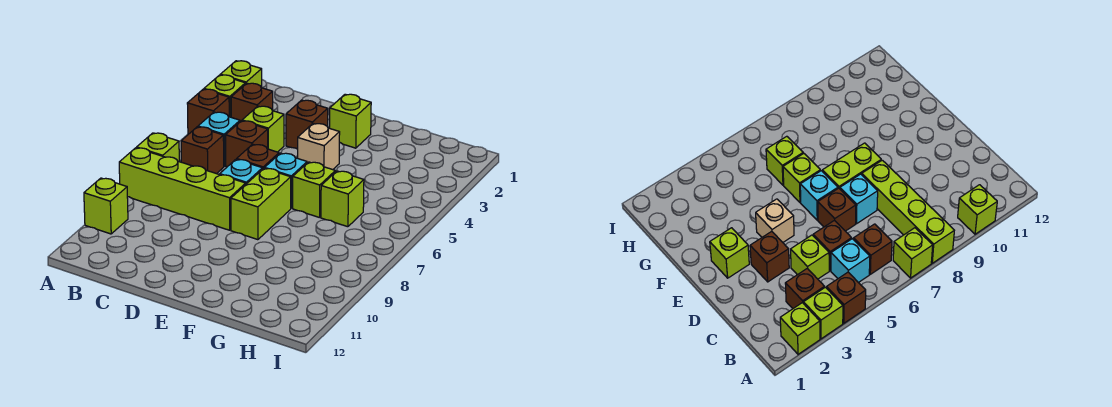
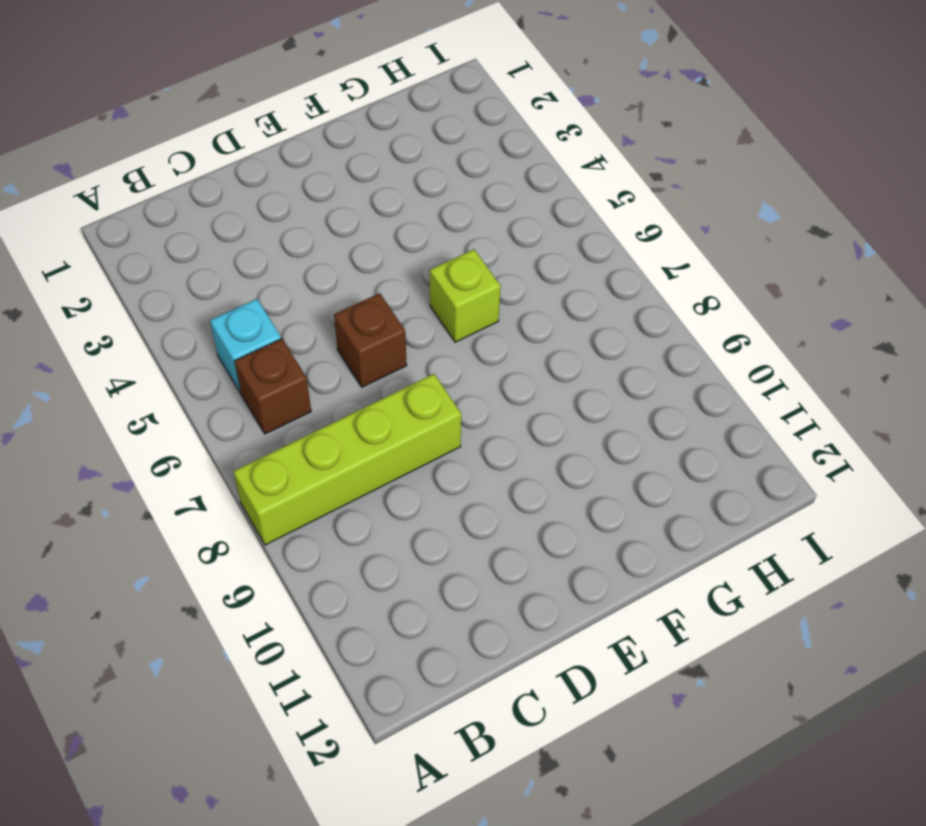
none -> lime brick A2 level 1
none -> lime brick A3 level 1
none -> brown brick A4 level 1

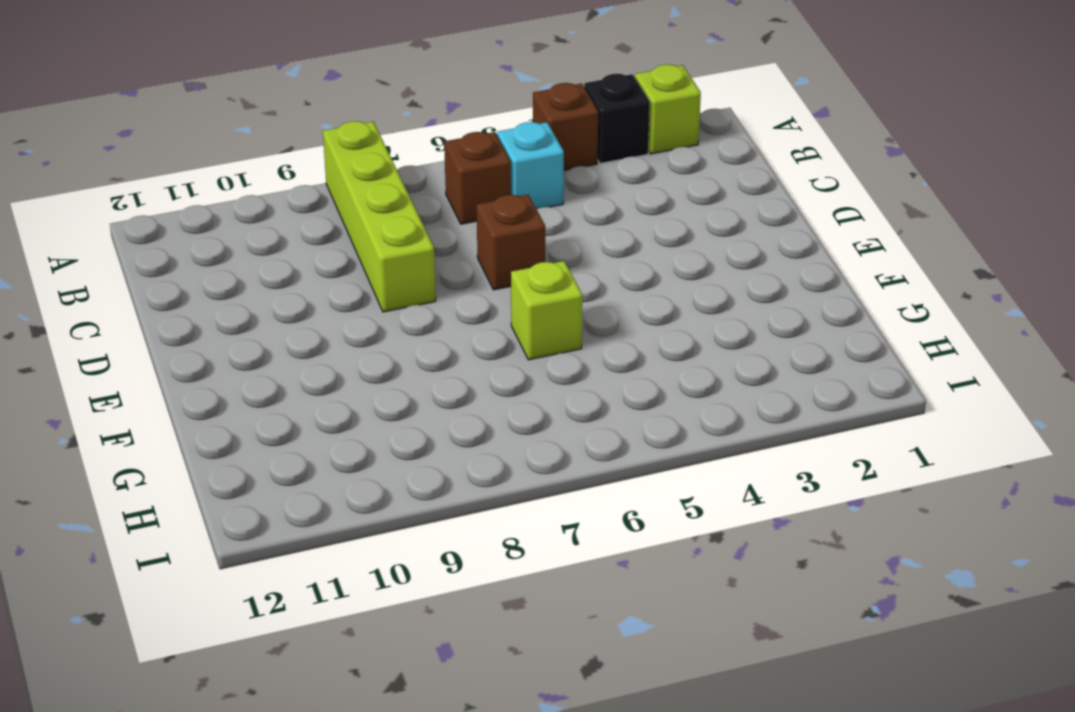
black brick A3 level 1 -> lime brick A3 level 1
none -> lime brick A7 level 1
none -> lime brick A10 level 1
none -> brown brick B3 level 1

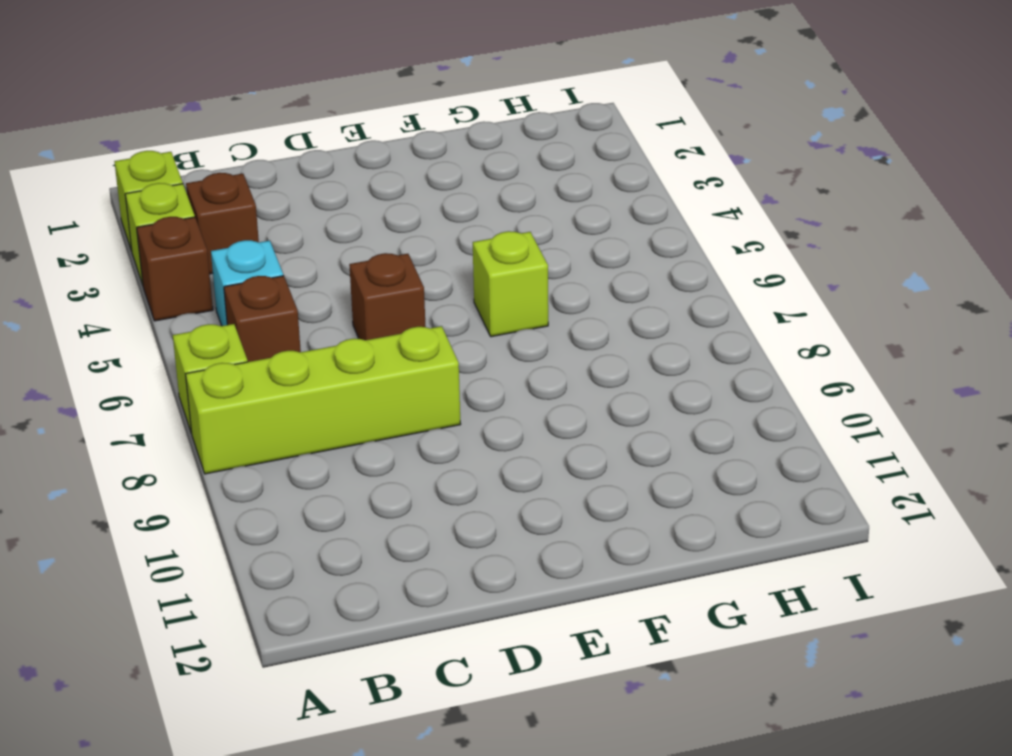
none -> lime brick A10 level 1
none -> lime brick C4 level 1
none -> brown brick C5 level 1

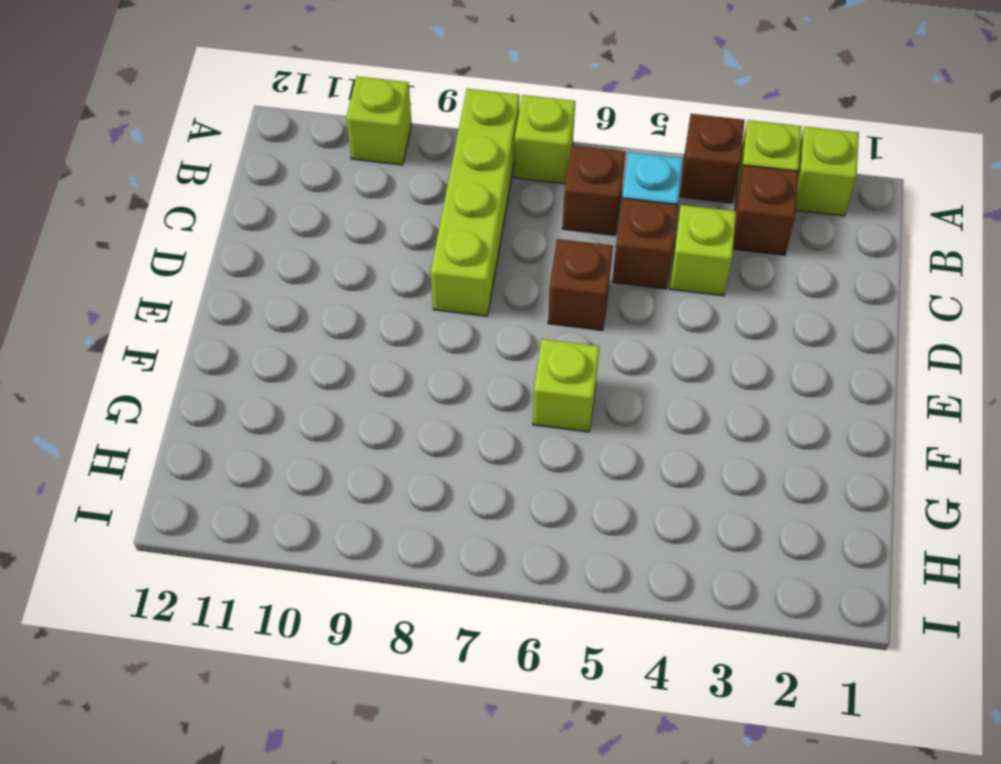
none -> brown brick D3 level 1
none -> cyan brick D7 level 1
none -> lime brick E2 level 1

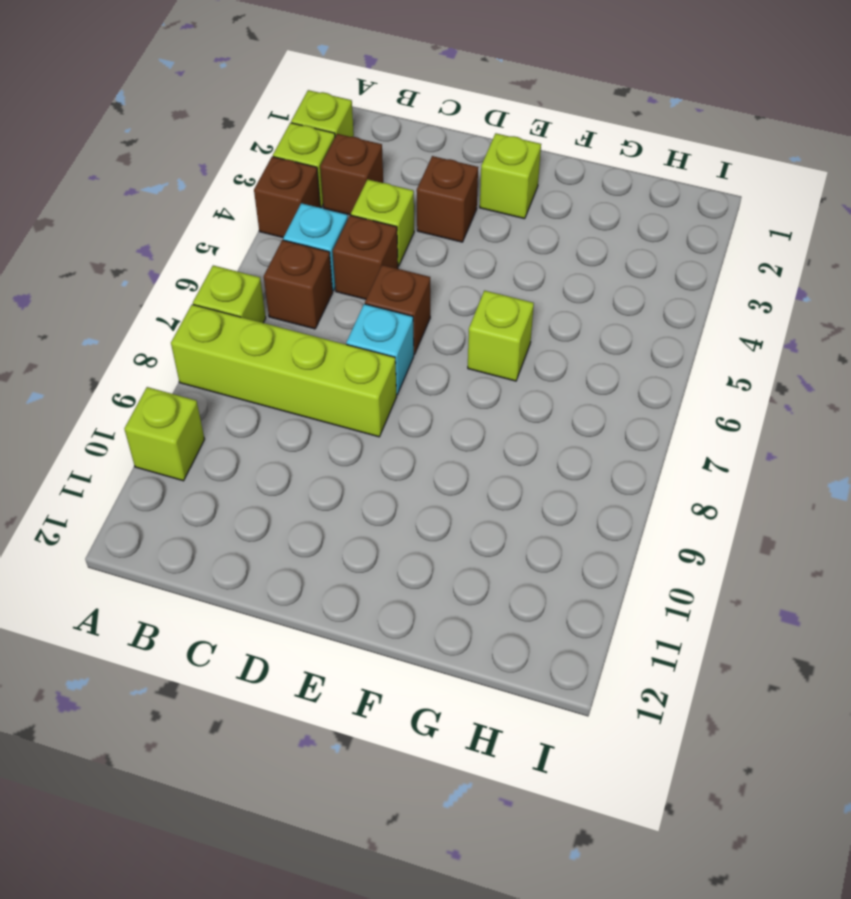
none -> tan brick E4 level 1
none -> cyan brick E6 level 1
none -> lime brick E7:E8 level 1

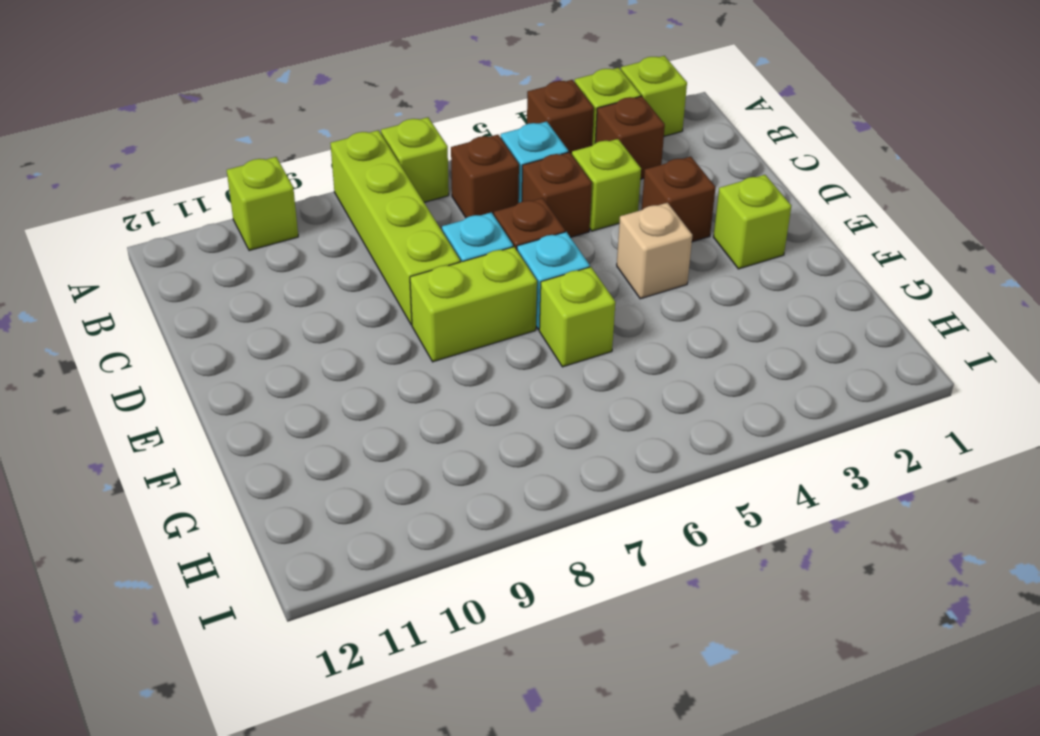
none -> lime brick G6 level 1

